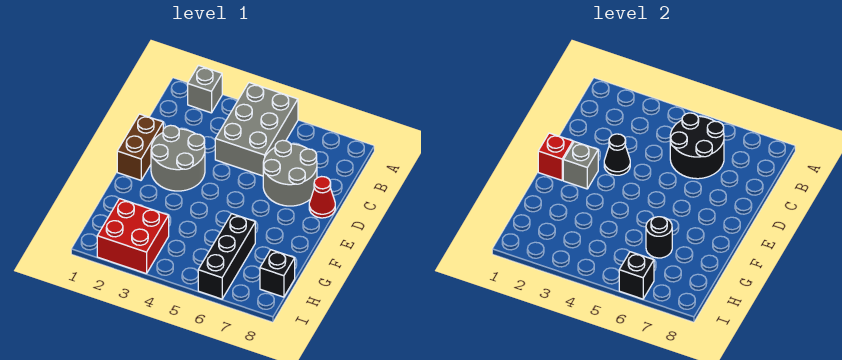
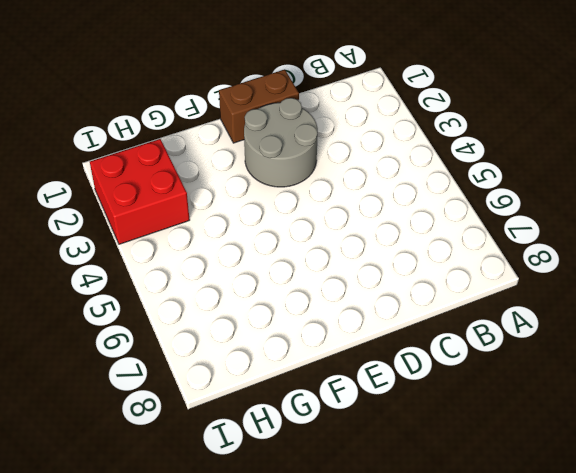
none -> grey brick A2 level 1
none -> grey brick A4:C5 level 1
none -> grey round brick C6:D7 level 1

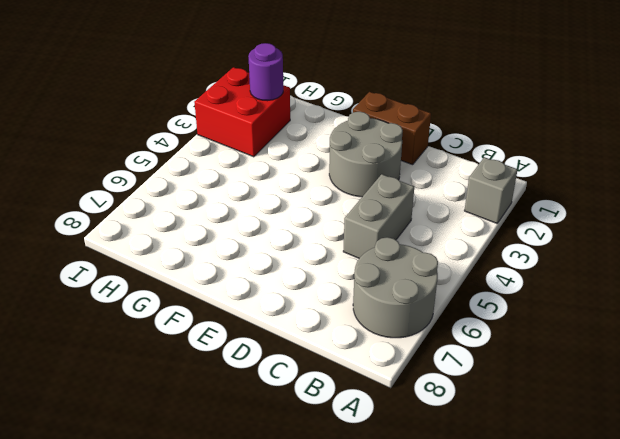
grey round brick A6:B7 level 1 -> grey round brick C6:D7 level 1
grey brick C4:C5 level 1 -> grey brick A4:C5 level 1
purple round brick H2 level 2 -> none
none -> red cone D8 level 1
none -> black brick G6:I6 level 1
none -> black brick H8 level 1

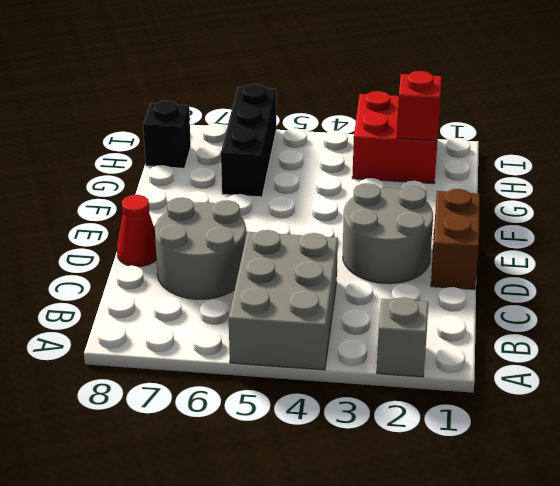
red brick H2 level 2 -> red brick E1 level 2
none -> black round brick B5:C6 level 2
none -> black cone D3 level 2
none -> grey brick E2 level 2

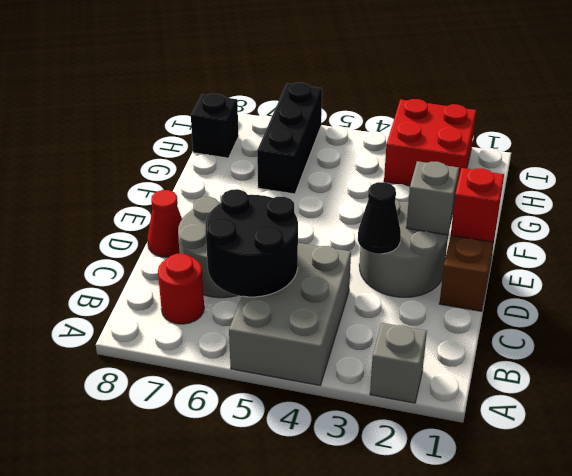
red round brick B7 level 1 -> none
none -> black round brick G6 level 2
none -> black brick I6 level 2

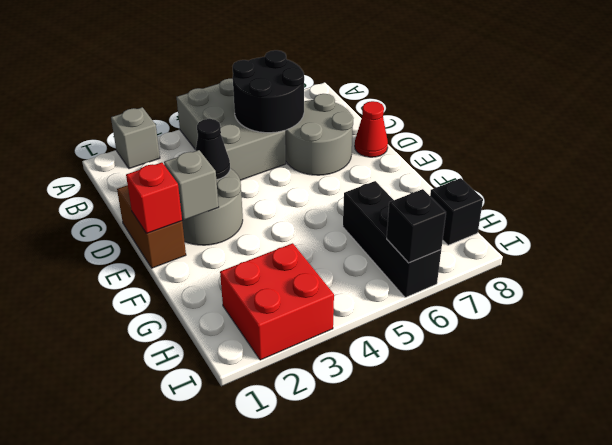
none -> black round brick G6 level 2

